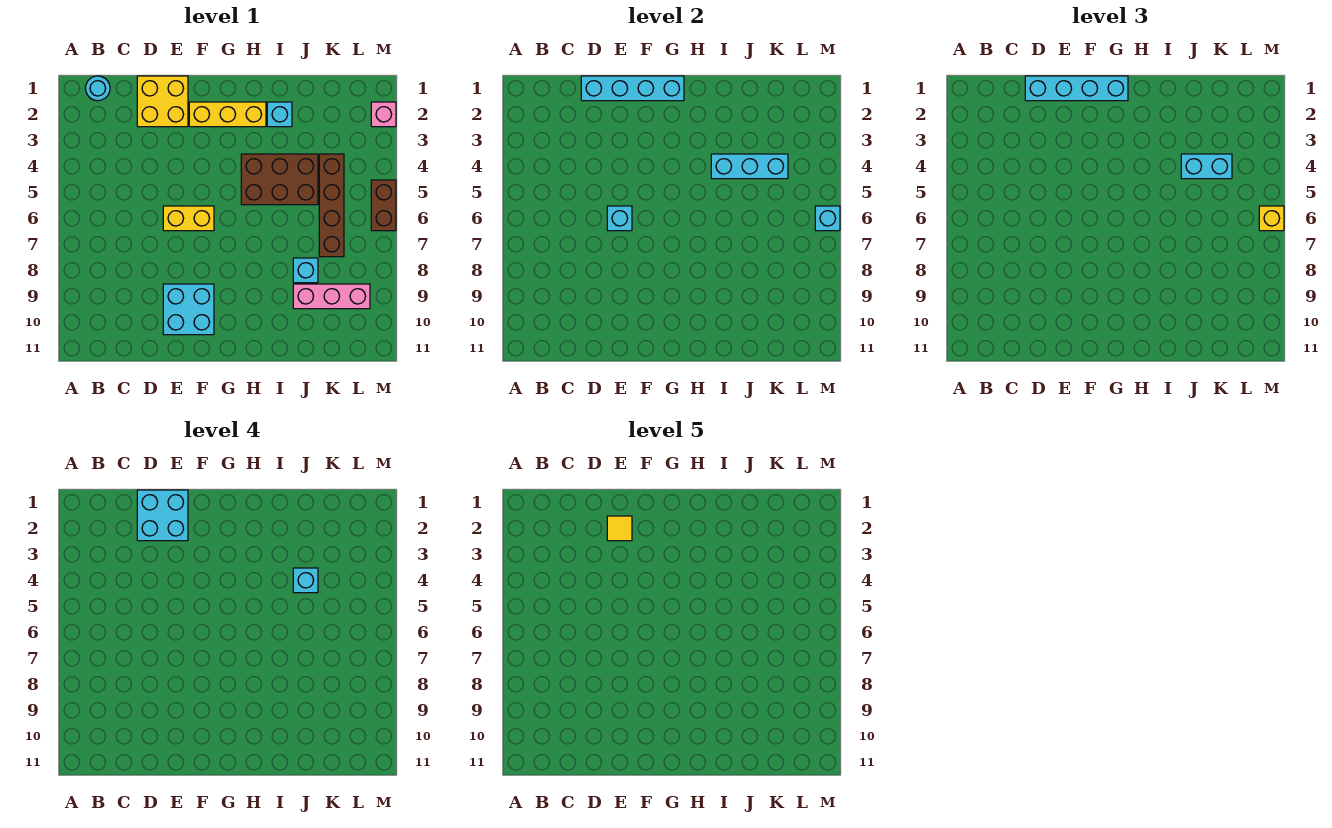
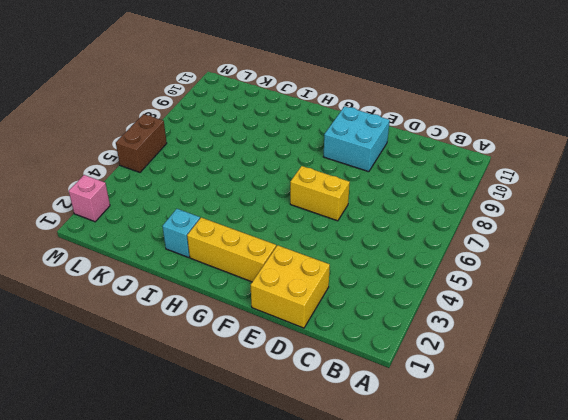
none -> cyan round brick B1 level 1
none -> brown brick H4:J5 level 1
none -> cyan brick J8 level 1

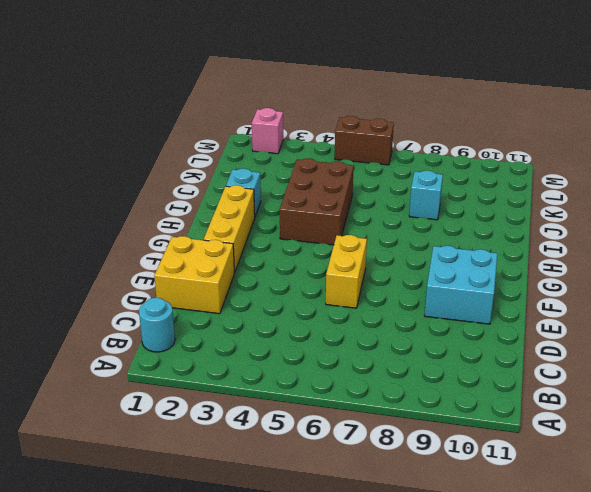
none -> pink brick J9:L9 level 1
none -> brown brick K4:K7 level 1
none -> cyan brick D1:G1 level 2

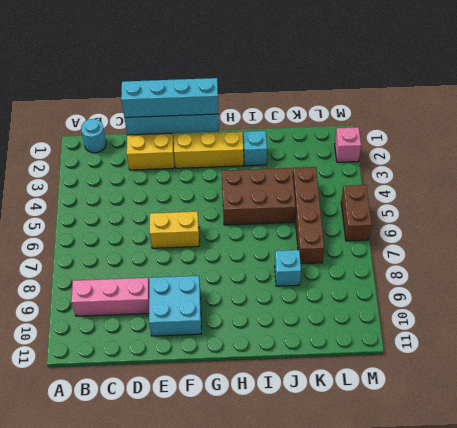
pink brick B9:D9 level 1 -> pink brick J9:L9 level 1
none -> cyan brick E6 level 2
none -> cyan brick I4:K4 level 2
none -> cyan brick M6 level 2

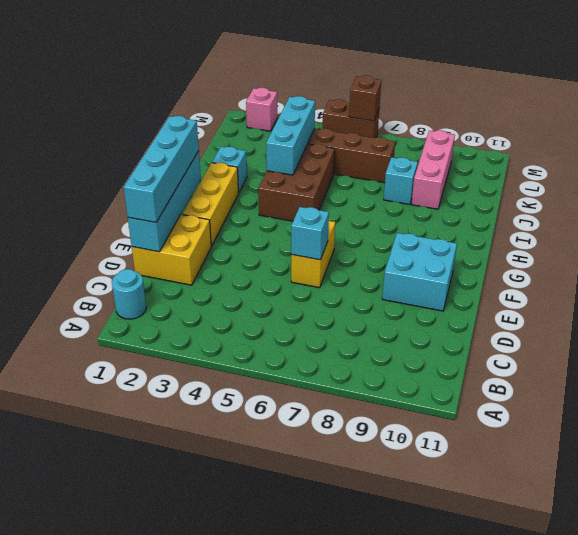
brown brick M6 level 2 -> cyan brick M6 level 2
none -> cyan brick J4:K4 level 3
none -> yellow brick M6 level 3
none -> cyan brick D1:E2 level 4

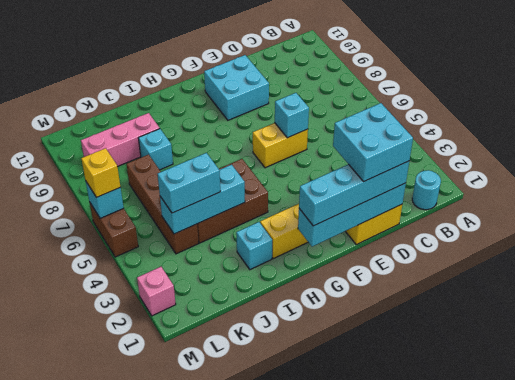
none -> cyan brick J4 level 4
none -> yellow tile E2 level 5

